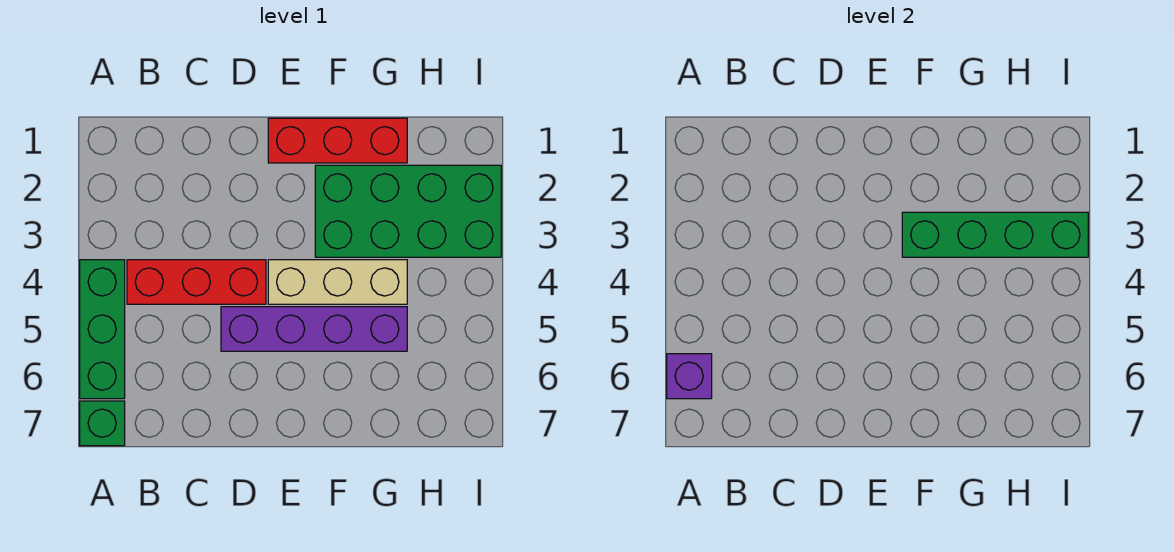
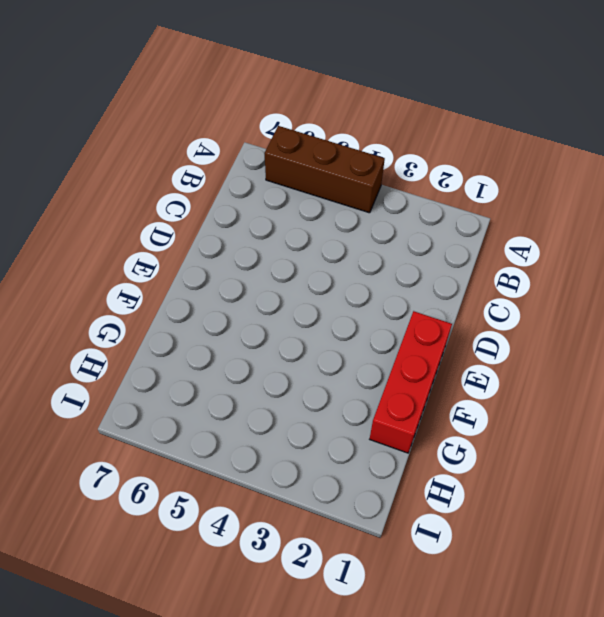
brown brick A4:A6 level 1 -> green brick A4:A6 level 1
none -> green brick A7 level 1
none -> red brick B4:D4 level 1

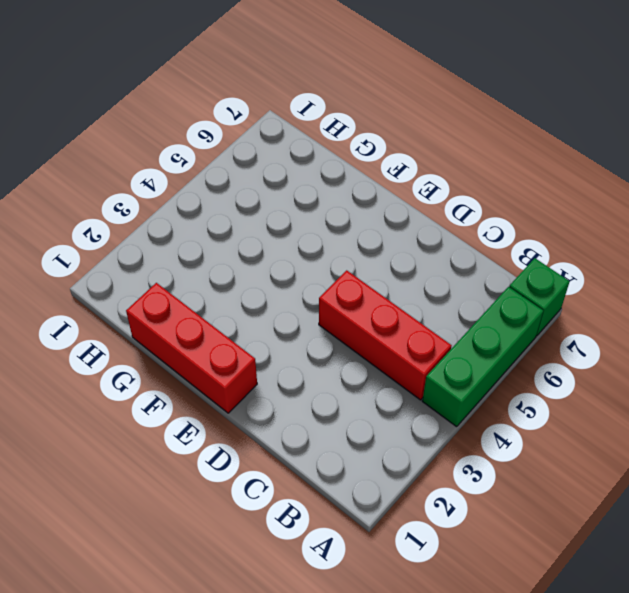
none -> purple brick D5:G5 level 1
none -> tan brick E4:G4 level 1

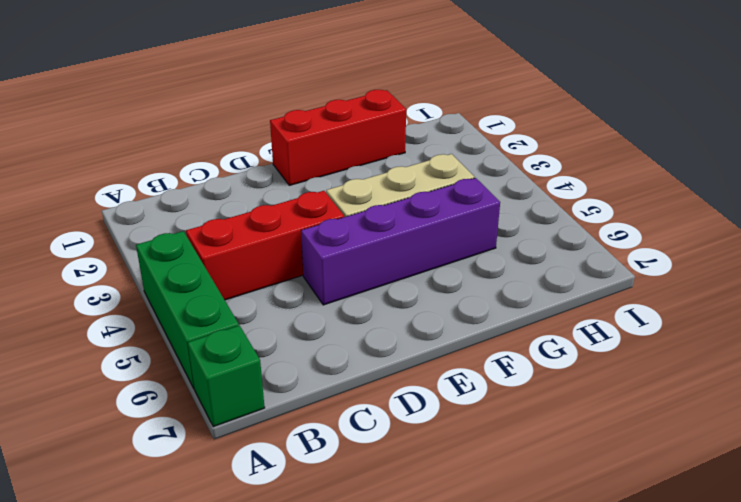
none -> green brick F2:I3 level 1
none -> purple brick A6 level 2

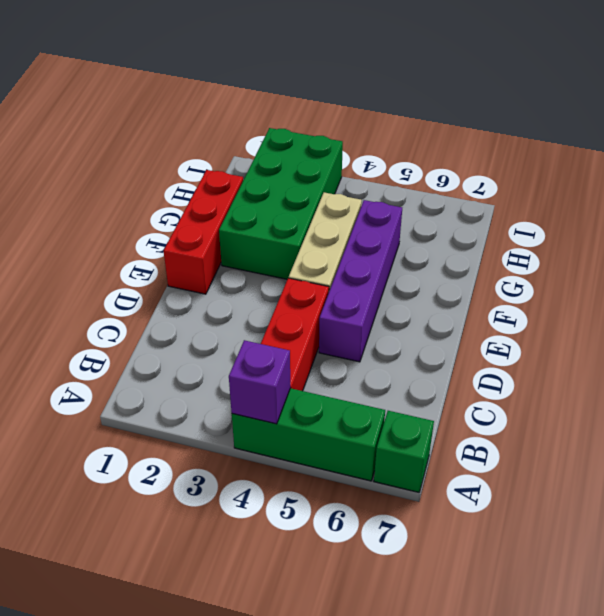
purple brick A4 level 2 -> purple brick A6 level 2
none -> green brick F3:I3 level 2

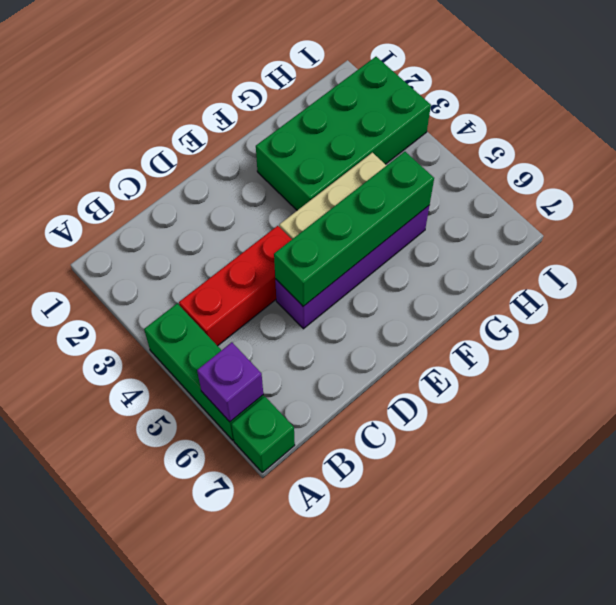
green brick D5:G5 level 2 -> green brick F3:I3 level 2
none -> red brick E1:G1 level 1

